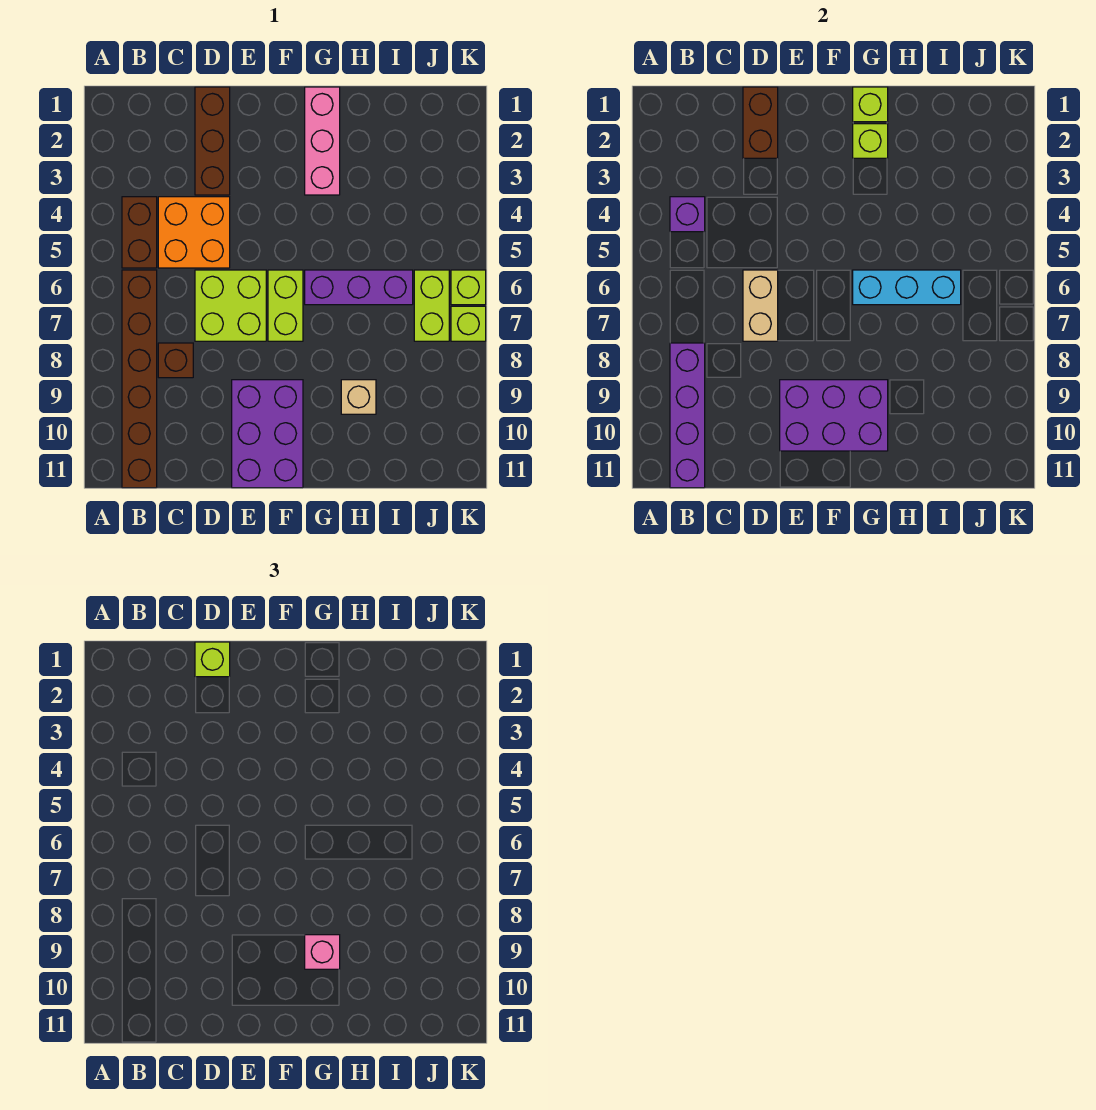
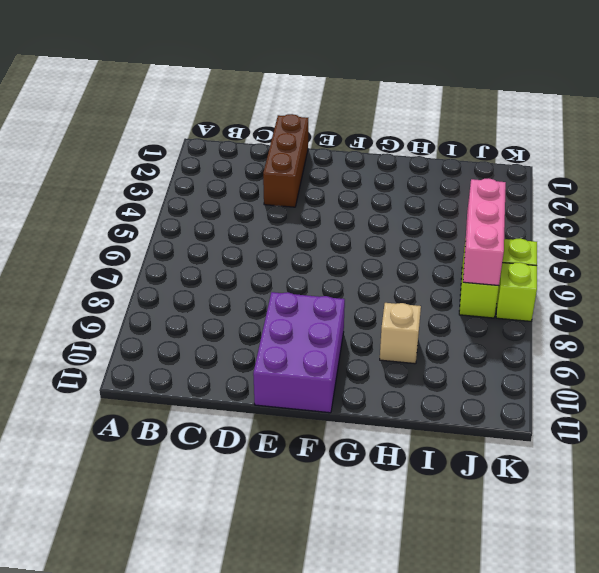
pink brick J5:J7 level 2 -> pink brick G1:G3 level 1
none -> brown brick B4:B5 level 1
none -> brown brick B6:B11 level 1
none -> orange brick C4:D5 level 1

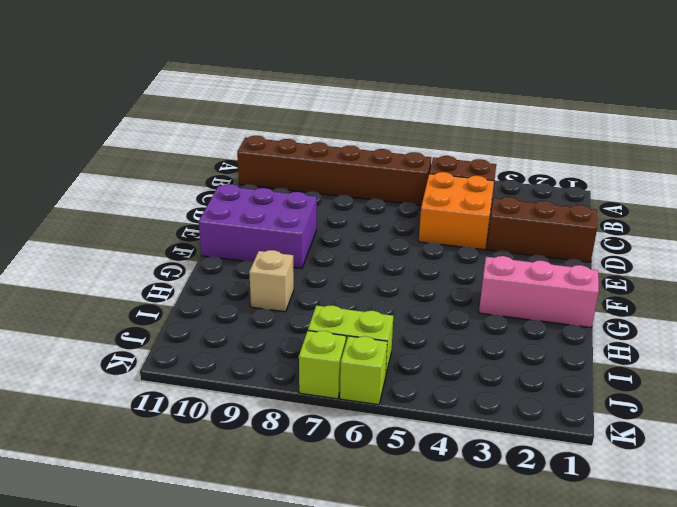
none -> brown brick C8 level 1
none -> lime brick D6:E7 level 1
none -> lime brick F6:F7 level 1

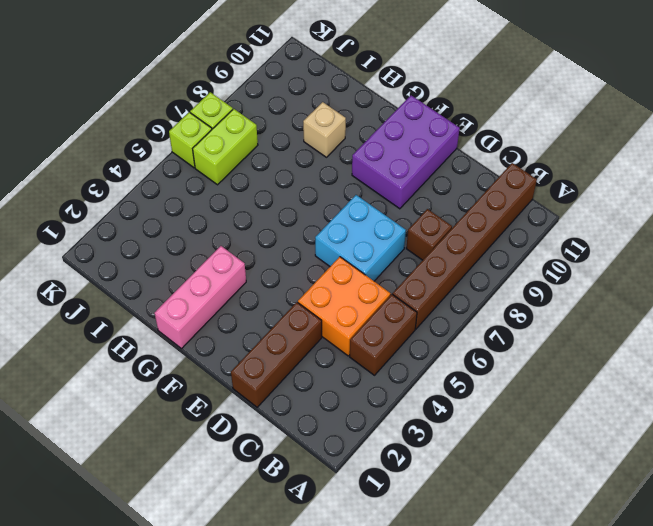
cyan brick D6:E7 level 1 -> lime brick D6:E7 level 1
none -> lime brick F6:F7 level 1
none -> purple brick G6:I6 level 1
none -> purple brick B4 level 2

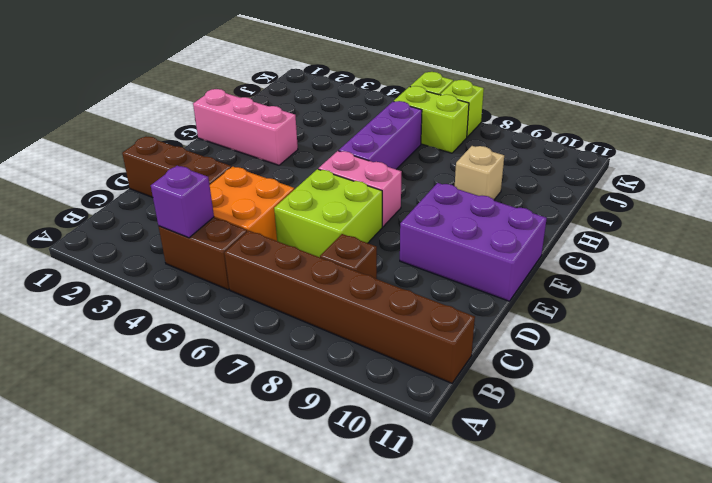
pink brick F6:F7 level 1 -> lime brick F6:F7 level 1
none -> purple brick B8:B11 level 2
none -> brown brick D1:D2 level 2
none -> tan brick D6:D7 level 2

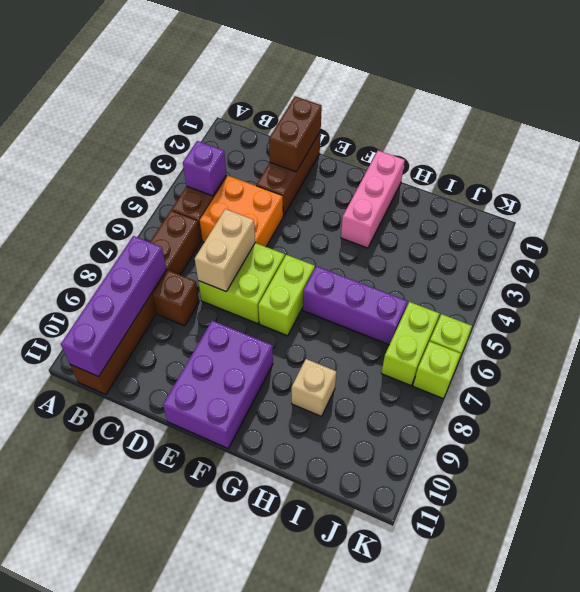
none -> purple brick E9:G10 level 2
none -> lime brick G1 level 2
none -> lime brick G2 level 2

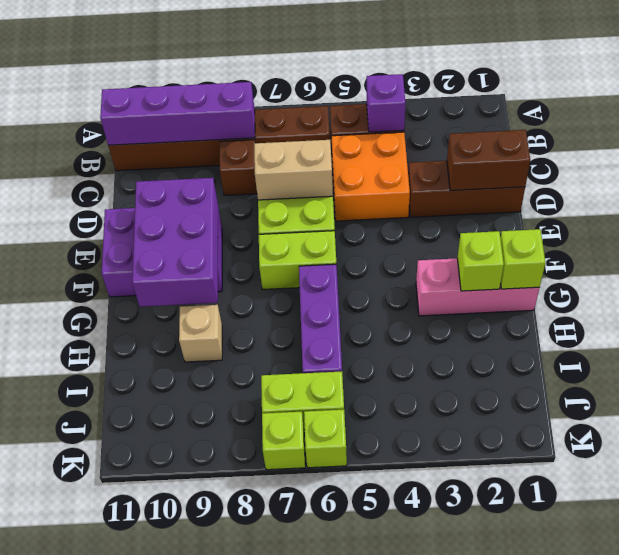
none -> cyan brick G6:I6 level 2
none -> lime brick D1 level 3
none -> pink brick G9 level 3

